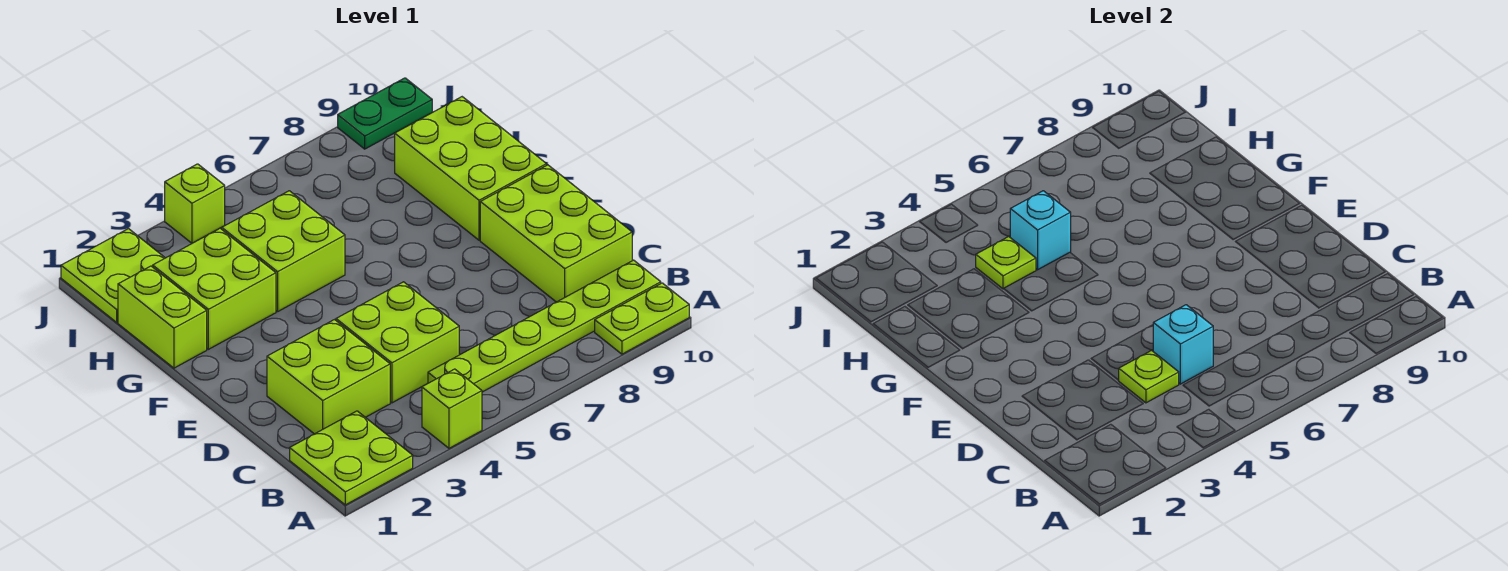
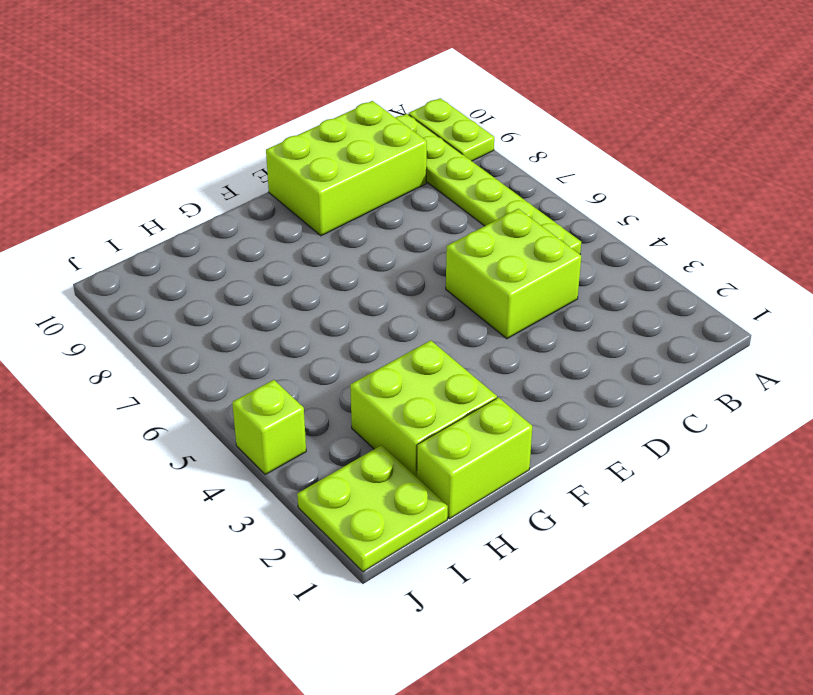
none -> lime plate A1:B2 level 1
none -> lime brick A4 level 1
none -> lime brick C2:D3 level 1

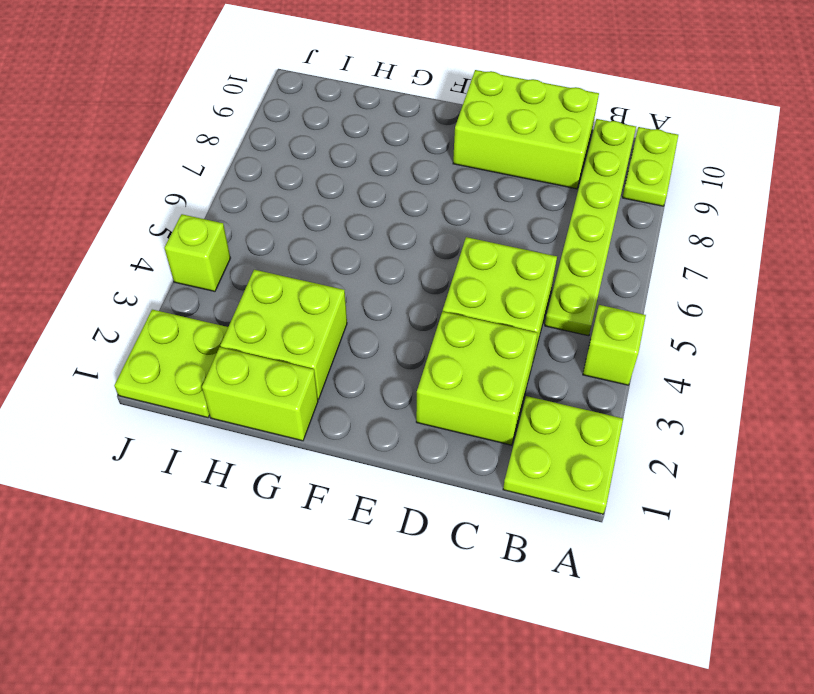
none -> lime brick F9:H10 level 1
none -> lime brick G4:H5 level 1
none -> green plate J9:J10 level 1

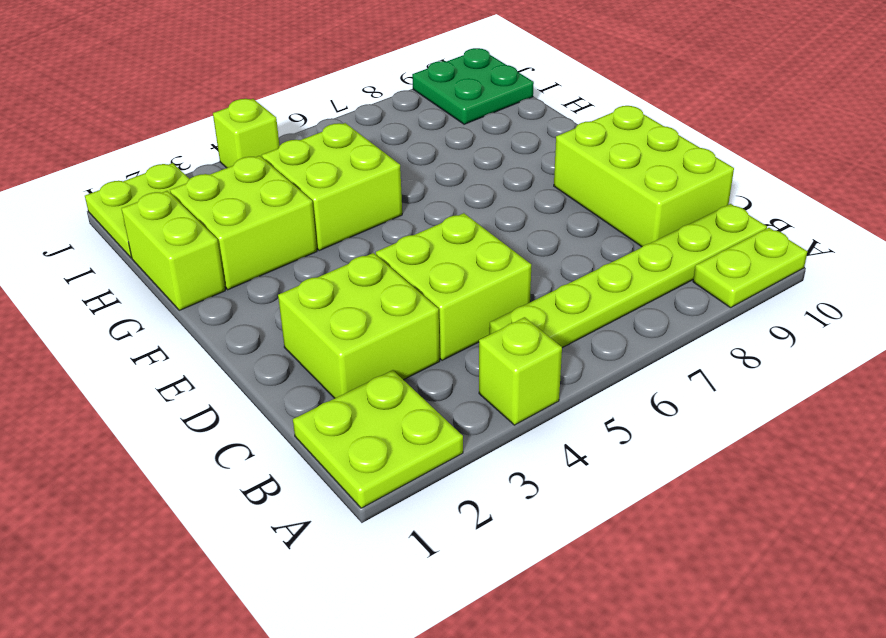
green plate I9:J10 level 1 -> green plate J9:J10 level 1
none -> lime brick F9:H10 level 1
none -> lime plate C4 level 2
none -> cyan brick C5 level 2

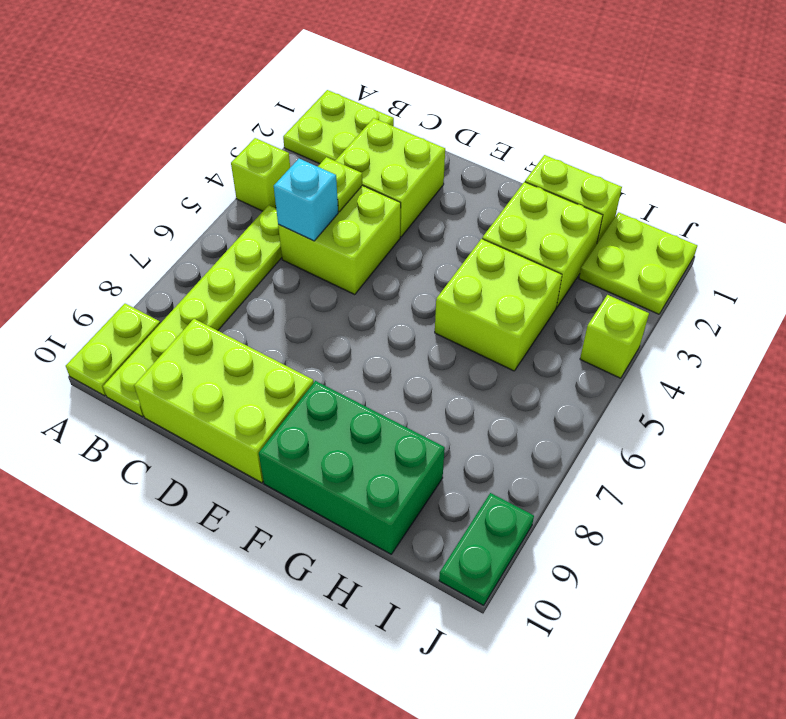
green brick F9:H10 level 1 -> lime brick F9:H10 level 1
none -> lime plate H4 level 2
none -> cyan brick H5 level 2

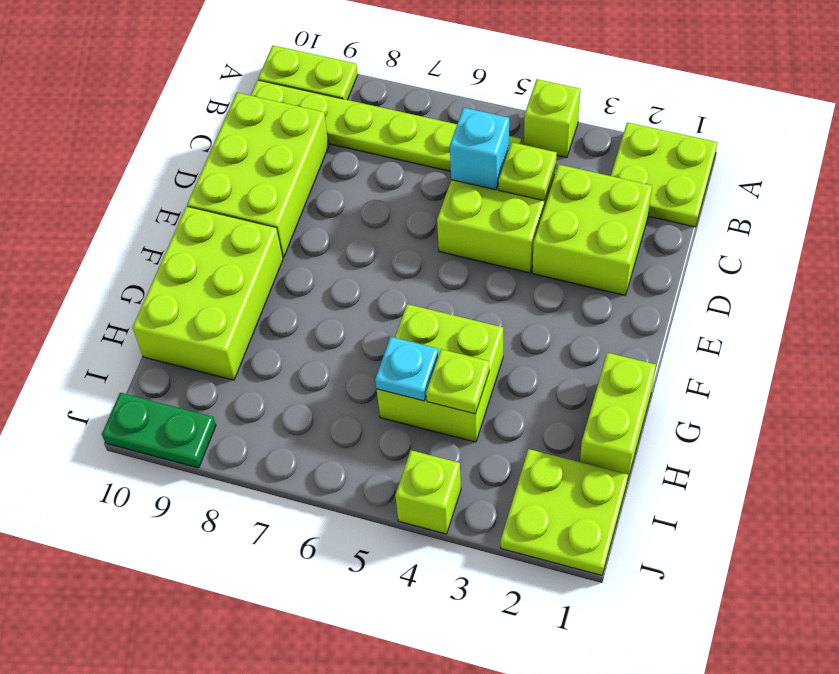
cyan plate H5 level 2 -> cyan brick H5 level 2
none -> lime brick G2:H3 level 1

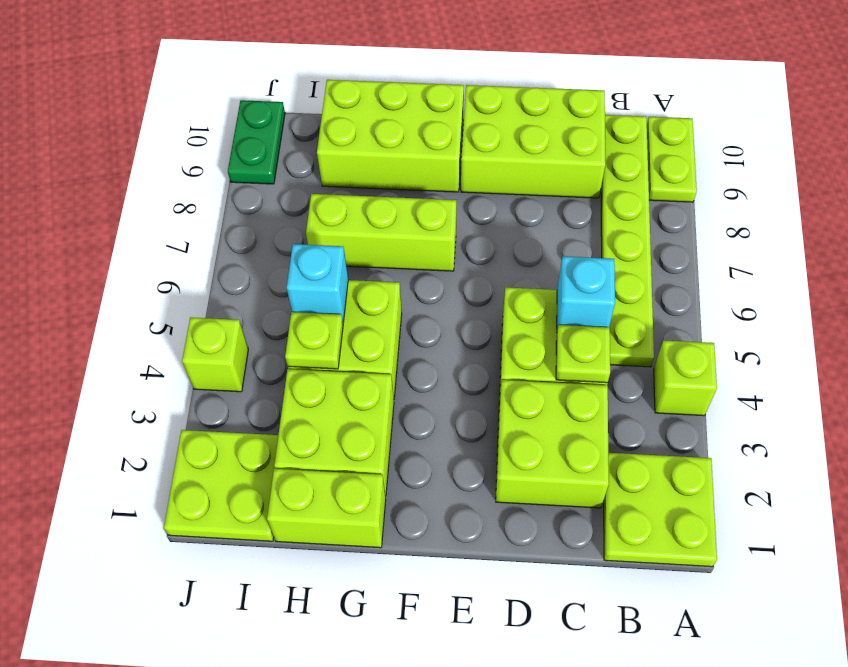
lime brick F7:H7 level 1 -> none

